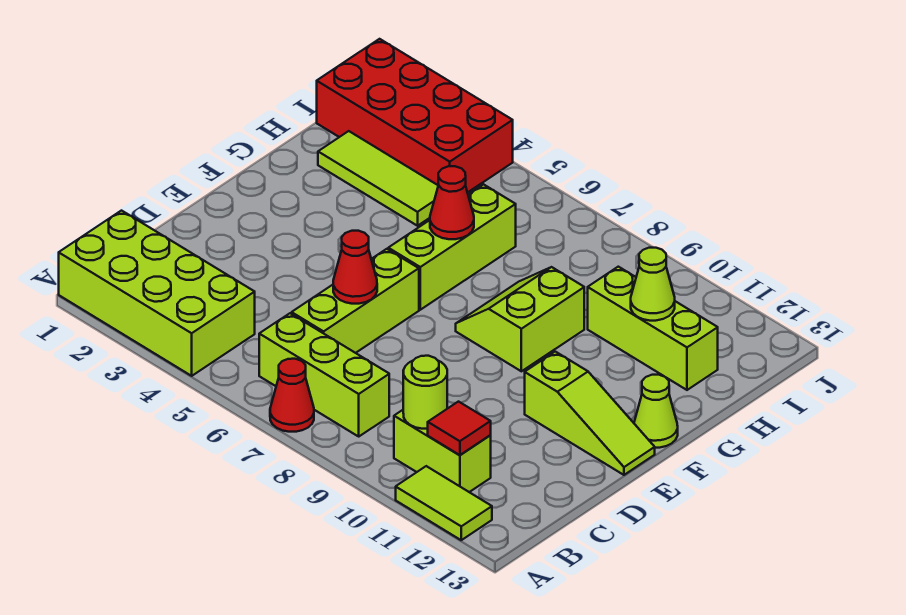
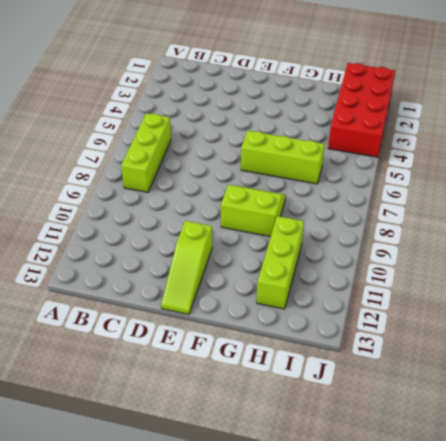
none -> lime brick A1:B4 level 1
none -> red cone A7 level 1
none -> lime tile A11:A12 level 1

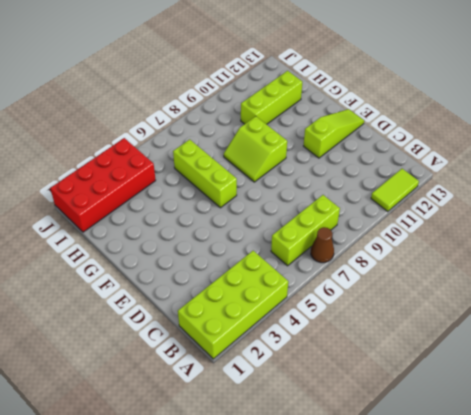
brown cone A7 level 1 -> red cone A7 level 1
none -> lime brick B10:B11 level 1
none -> lime brick C6:E6 level 1
none -> lime cone F13 level 1

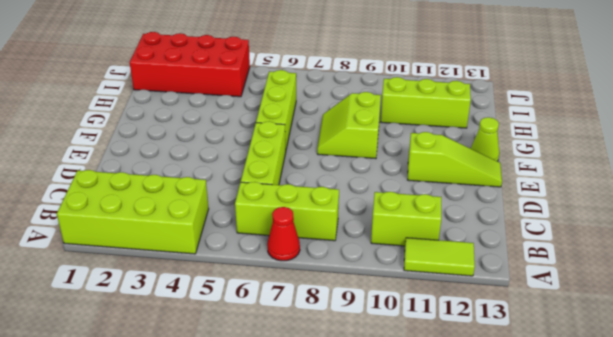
none -> lime tile H2:H4 level 1
none -> lime round brick B10 level 2
none -> red tile B11 level 2

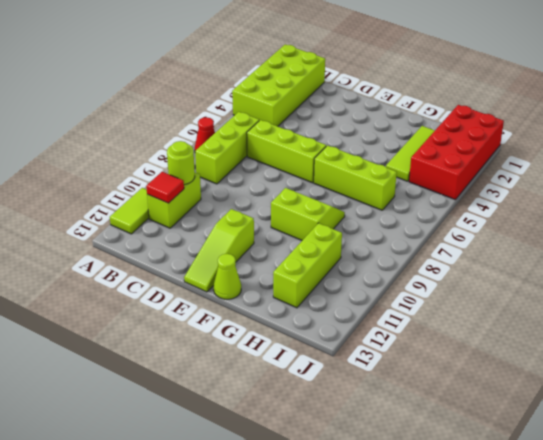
none -> red cone D6 level 2
none -> red cone G6 level 2
none -> lime cone H11 level 2

